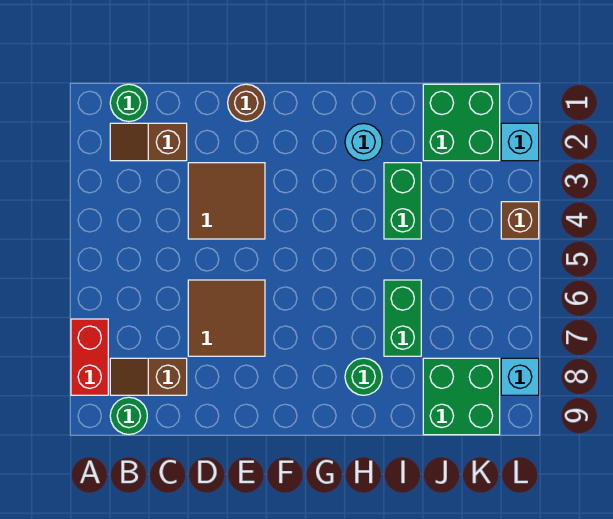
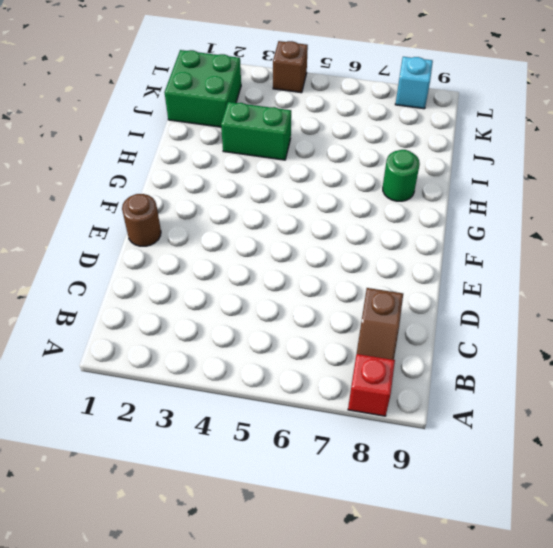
red brick A8 level 1 -> red brick A7:A8 level 1
none -> green round brick B1 level 1
none -> brown slope B2:C2 level 1 top C
none -> green round brick B9 level 1

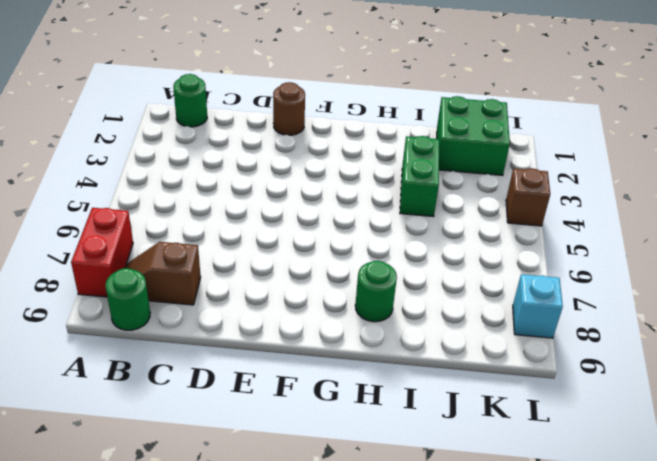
none -> brown slope B2:C2 level 1 top C
none -> brown tile D3:E4 level 1
none -> brown tile D6:E7 level 1

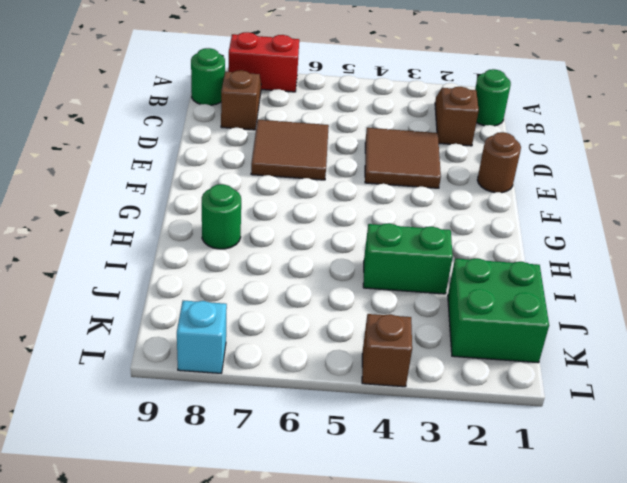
none -> cyan round brick H2 level 1
none -> green brick I6:I7 level 1
none -> green brick J8:K9 level 1

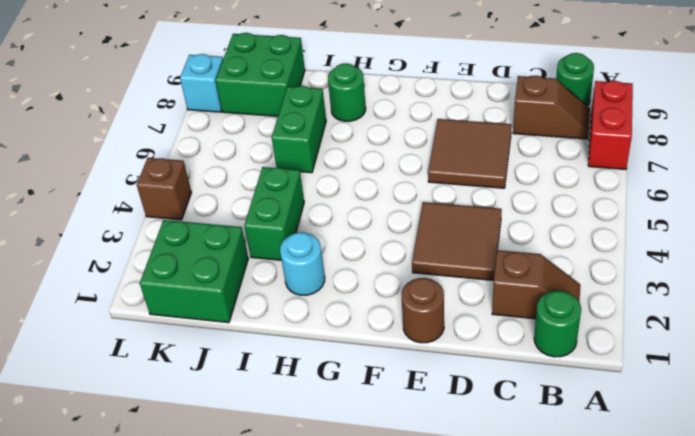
none -> cyan brick L2 level 1

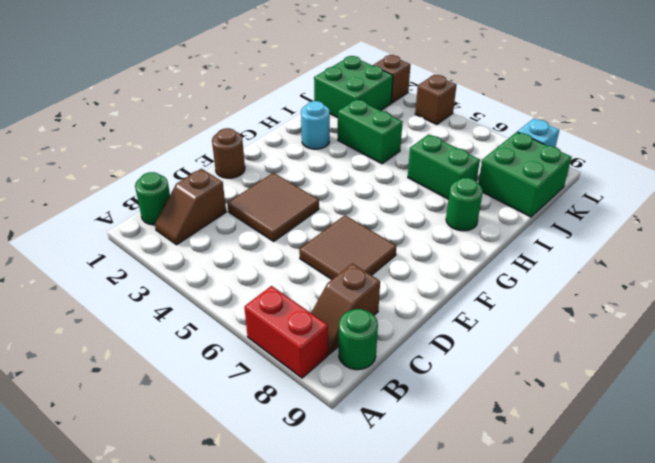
brown brick L2 level 1 -> cyan brick L2 level 1

